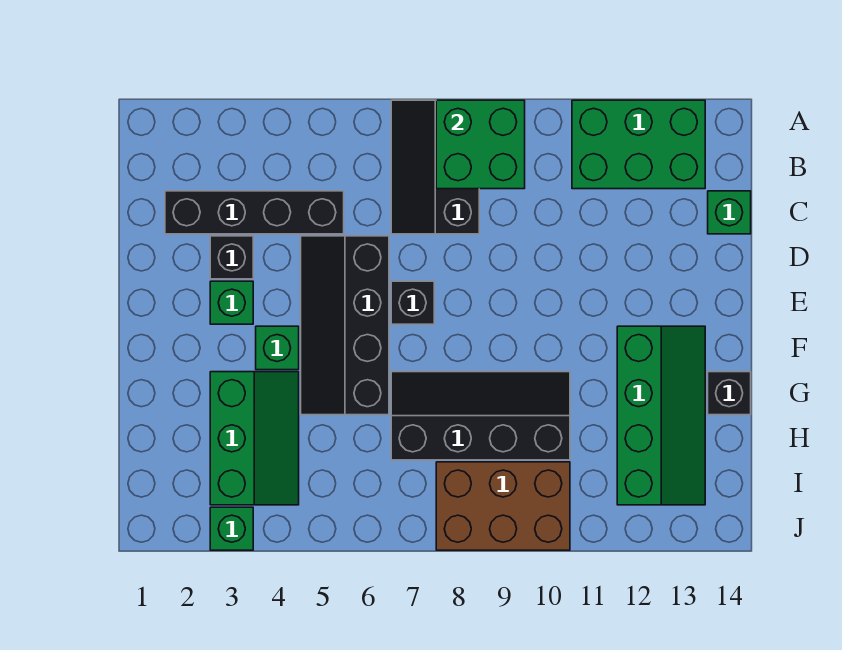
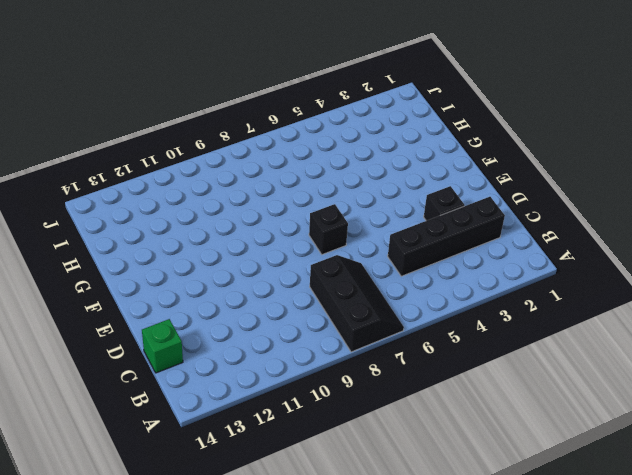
none -> green brick A11:B13 level 1
none -> black slope D5:G6 level 1 top 6
none -> green brick E3 level 1

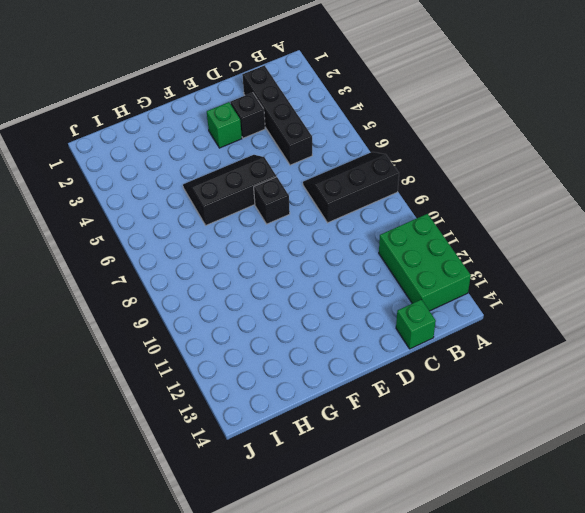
black slope E5:G6 level 1 top 6 -> black slope D5:G6 level 1 top 6
none -> green brick F4 level 1
none -> green slope F12:I13 level 1 top 12
none -> green slope G3:I4 level 1 top 3

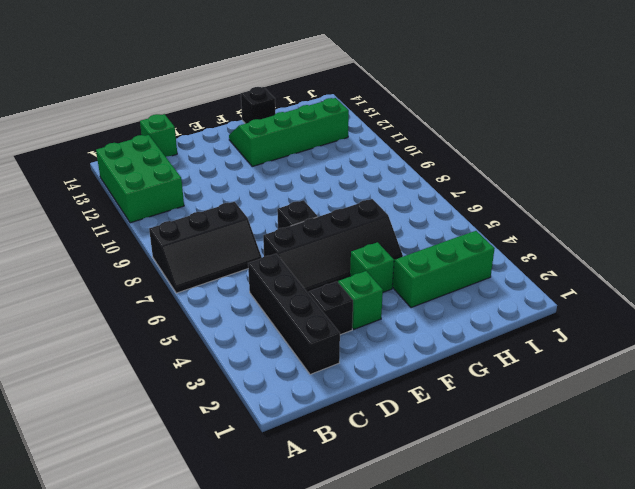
none -> black slope G7:H10 level 1 top H
none -> brown brick I8:J10 level 1
none -> green brick J3 level 1

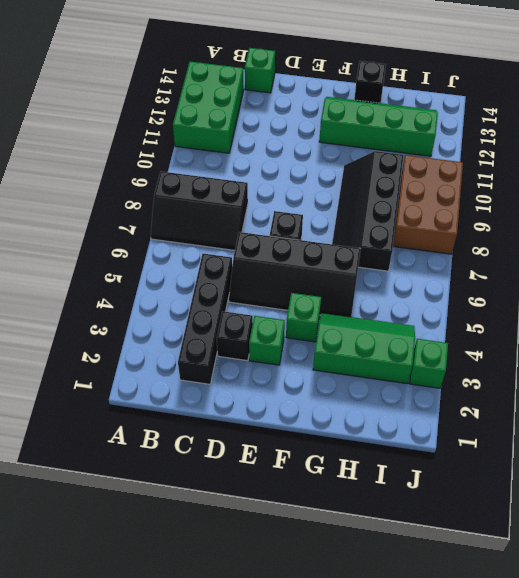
none -> green brick A8:B9 level 2

